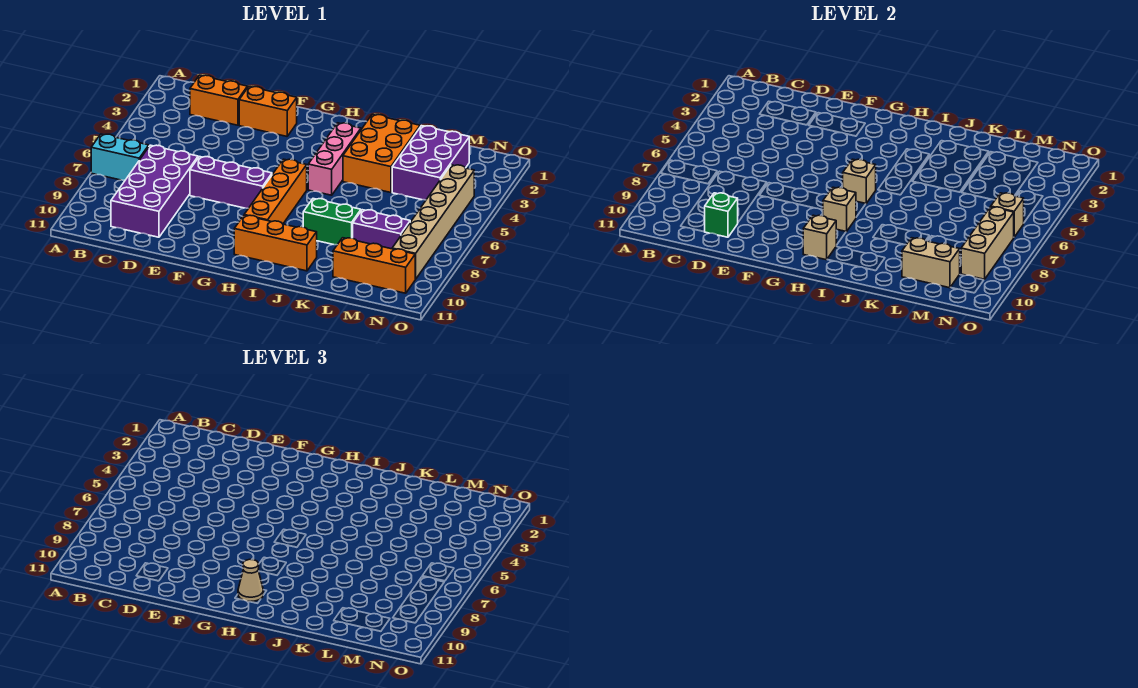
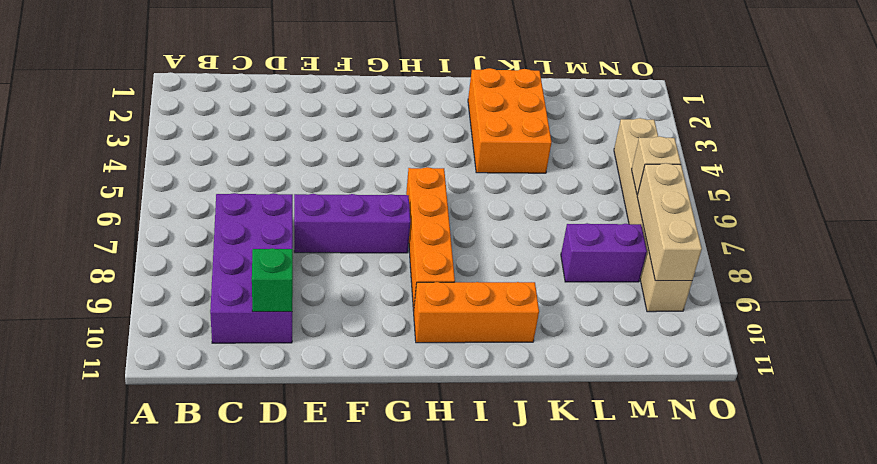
none -> cyan brick A7:B7 level 1
none -> orange brick C2:D2 level 1
none -> orange brick E2:F2 level 1

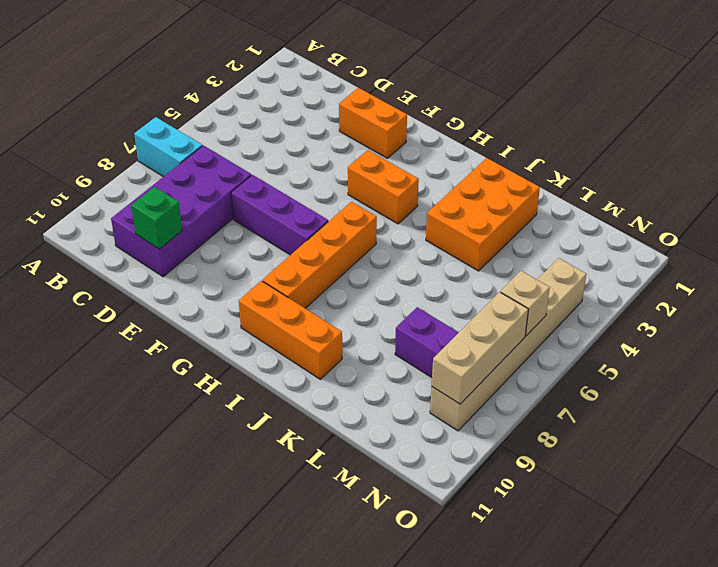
orange brick G4:H4 level 1 -> orange brick C2:D2 level 1
none -> pink brick I3:I5 level 1
none -> green brick J8:K8 level 1
none -> purple brick L2:M4 level 1

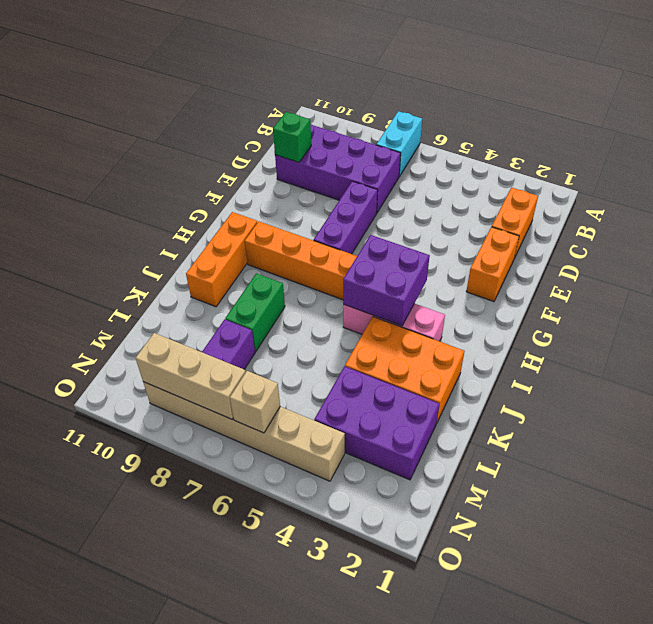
purple brick H4:I5 level 2 -> none
none -> orange brick L10:N10 level 1
none -> tan brick H6 level 2
none -> tan brick H8 level 2

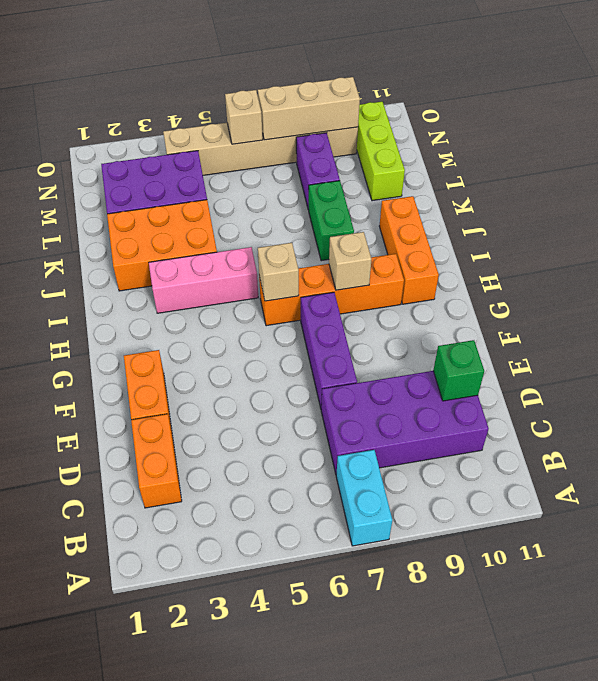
lime brick L10:N10 level 1 -> orange brick L10:N10 level 1
none -> tan brick H10 level 2
none -> tan brick L10:M10 level 2
none -> tan cone H10 level 3

